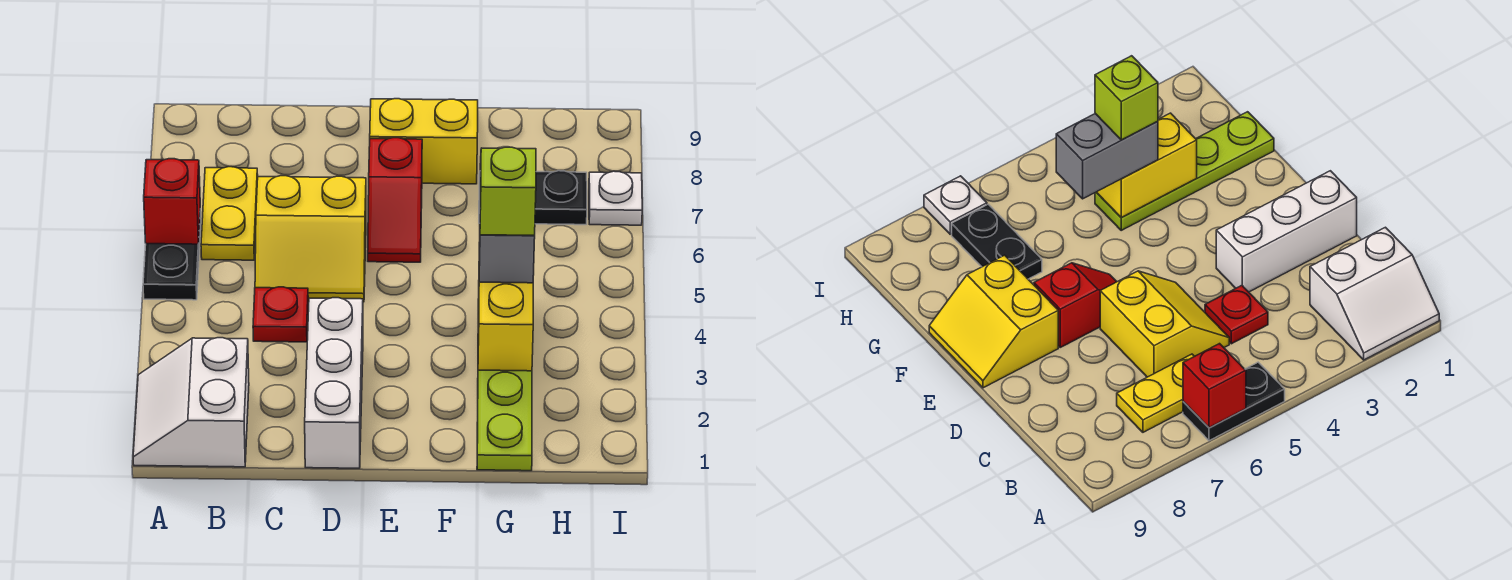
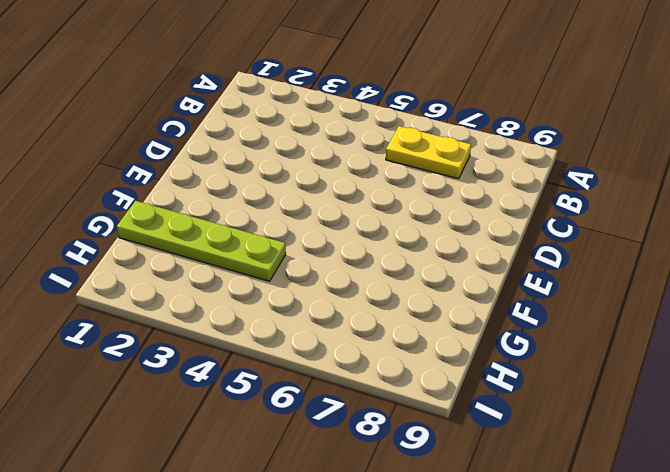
none -> white slope A1:B2 level 1 top B
none -> black plate A5:A6 level 1
none -> red plate C4 level 1

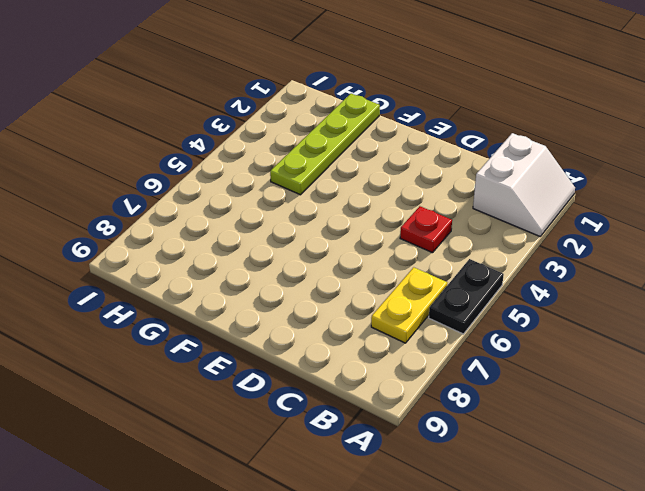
none -> yellow slope C5:D6 level 1 top 6
none -> white brick D1:D3 level 1
none -> red slope E6:E7 level 1 top 7

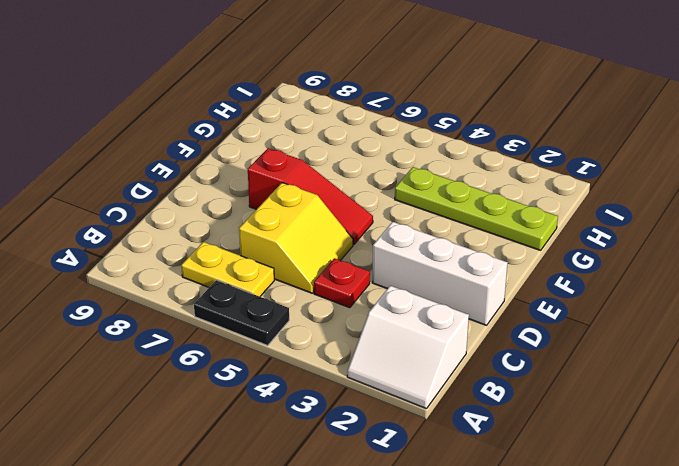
red slope E5:E7 level 1 top 7 -> red slope E6:E7 level 1 top 7
none -> yellow slope E8:F9 level 1 top 8
none -> black plate G7:H7 level 1
none -> white plate I7 level 1

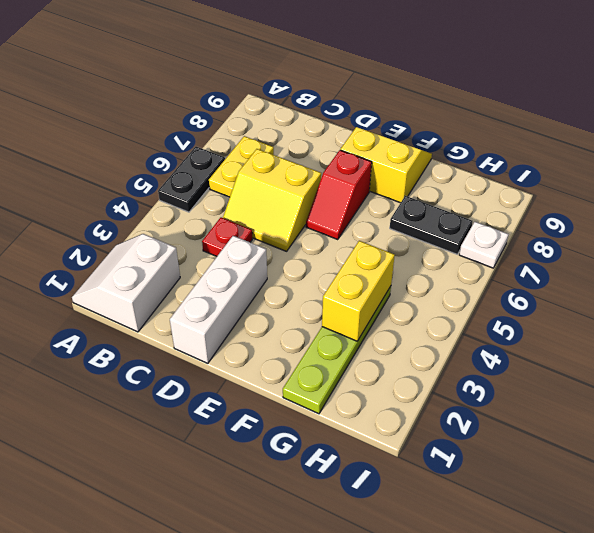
none -> red brick A6 level 2
none -> grey brick G4:G5 level 3
none -> lime brick G4 level 4

